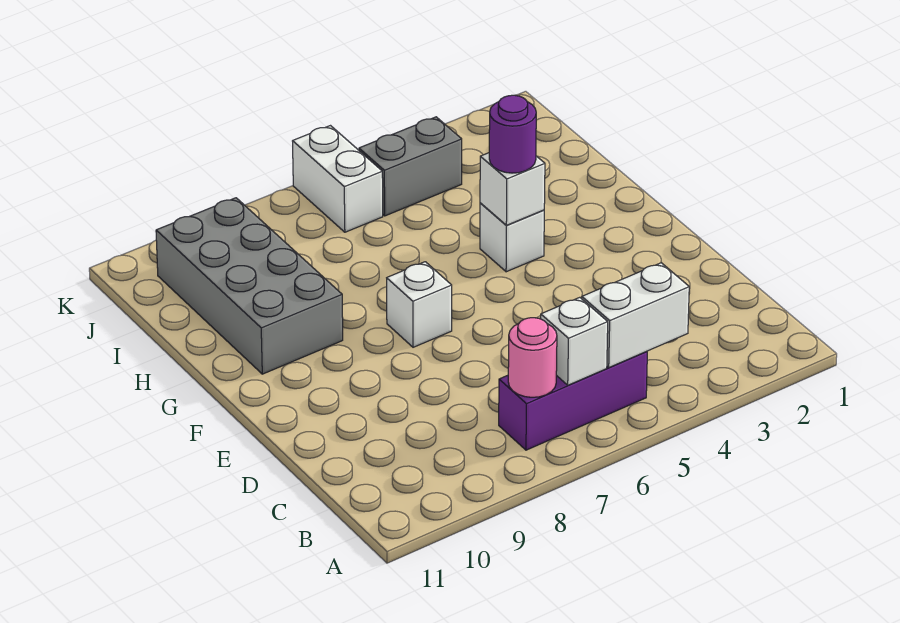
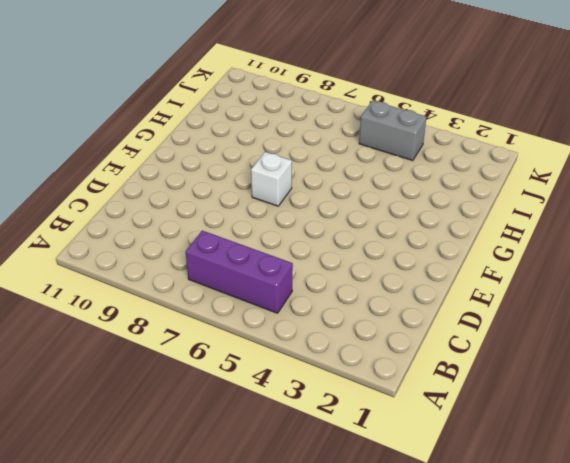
none -> white brick G4 level 1
none -> grey brick G9:J10 level 1

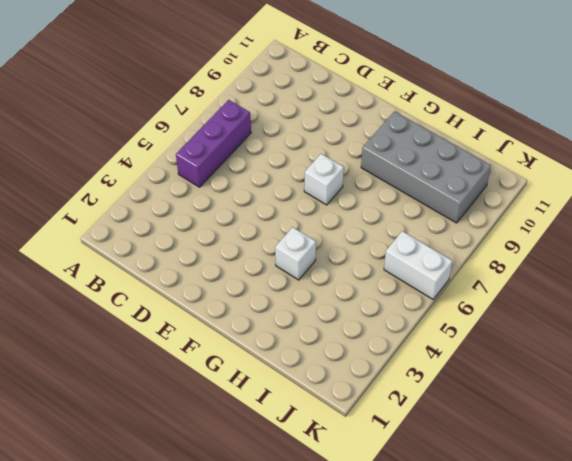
none -> grey brick J4:J5 level 1
none -> white brick B4:B5 level 2

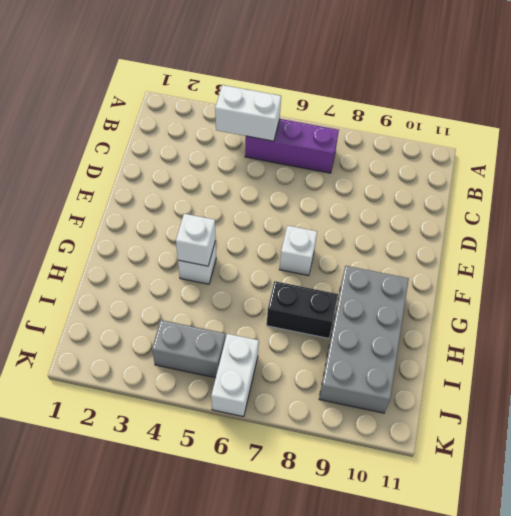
black brick H7:H8 level 1 -> none
none -> white brick B6 level 2
none -> pink round brick B7 level 2

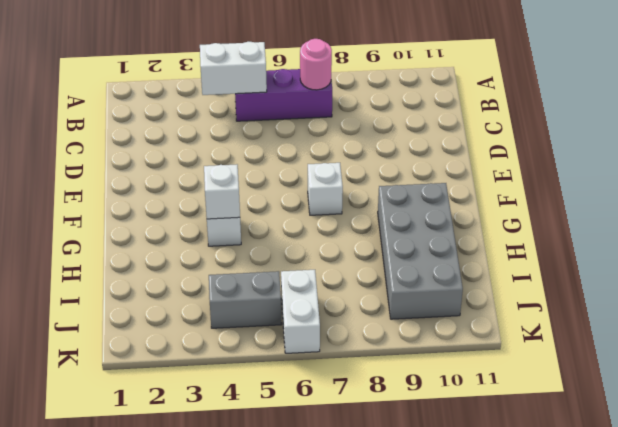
none -> white brick B6 level 2
none -> purple round brick G4 level 3

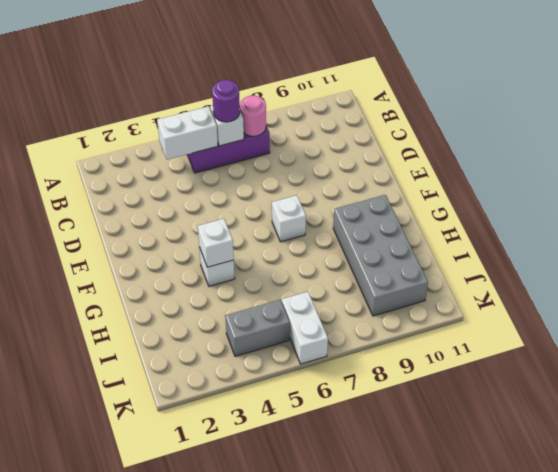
purple round brick B6 level 3 -> purple round brick G4 level 3

